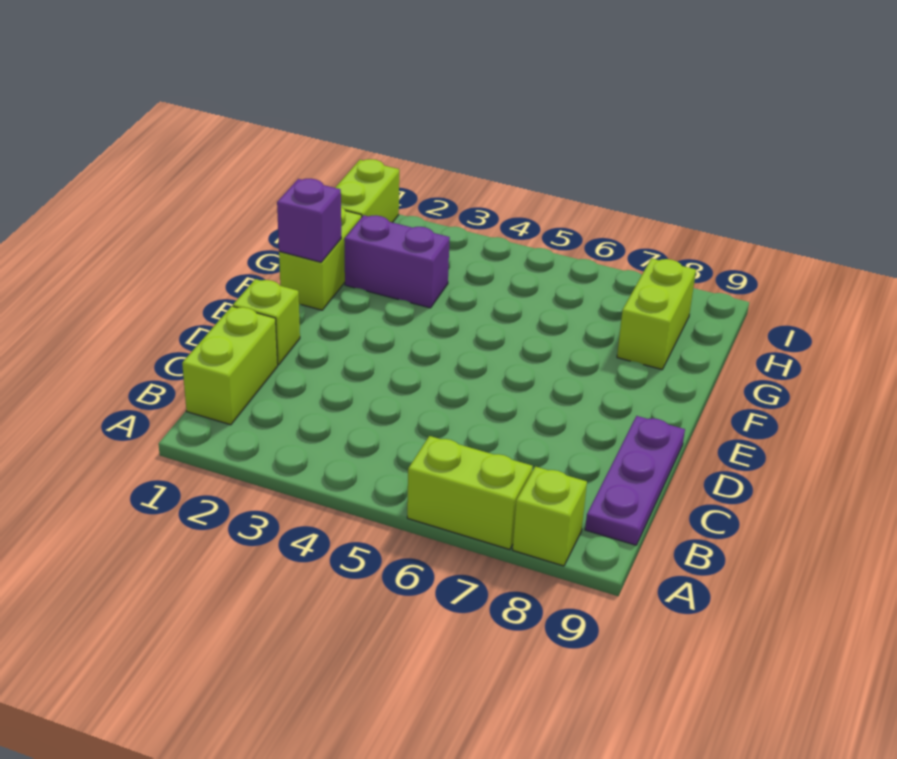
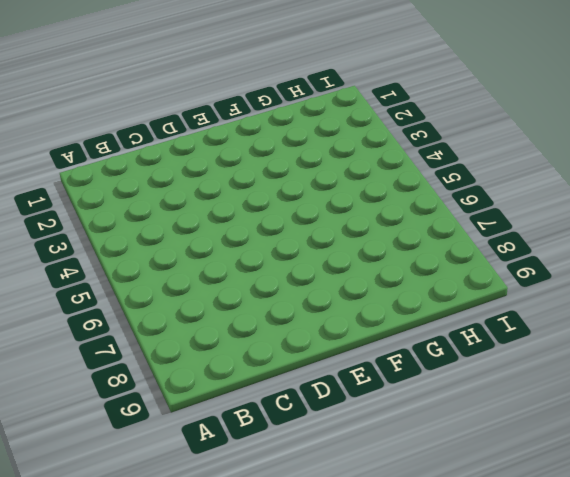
none -> lime brick A6:A7 level 1
none -> lime brick A8 level 1

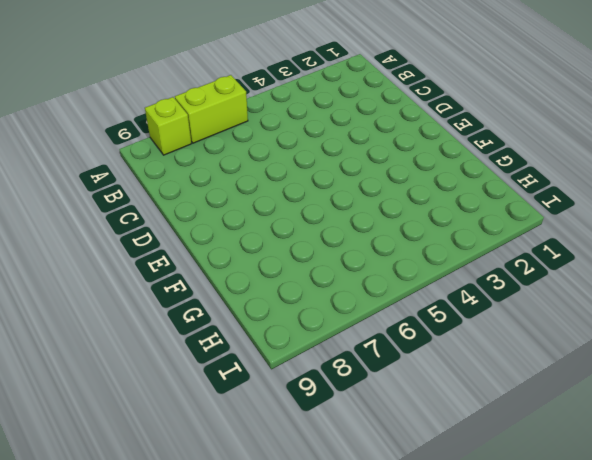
none -> lime brick B1:C1 level 1
none -> purple plate B9:D9 level 1

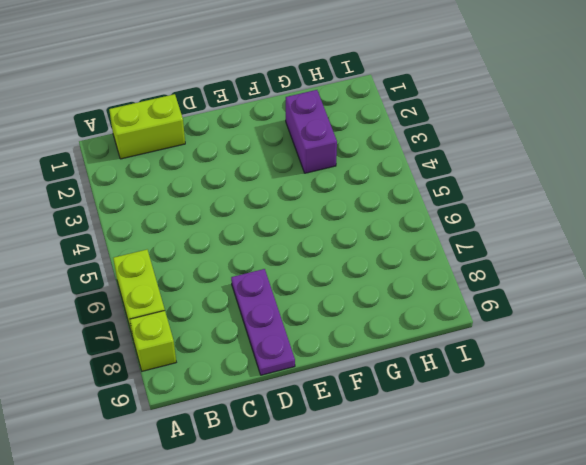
purple plate D7:D9 level 1 -> purple plate B9:D9 level 1
none -> lime brick D1 level 1
none -> lime brick F1:G1 level 1

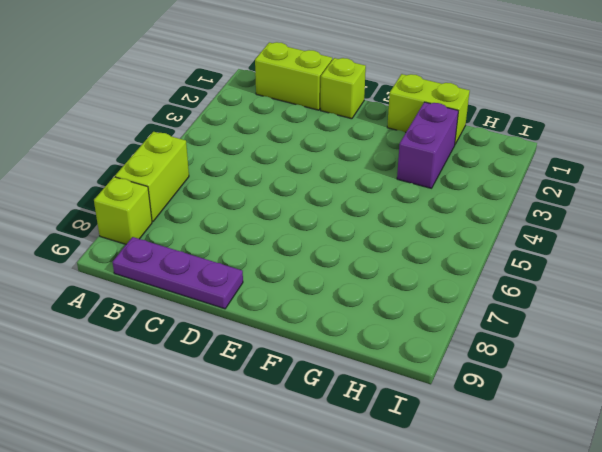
none -> lime brick G8:H8 level 1
none -> lime brick H1:I1 level 1

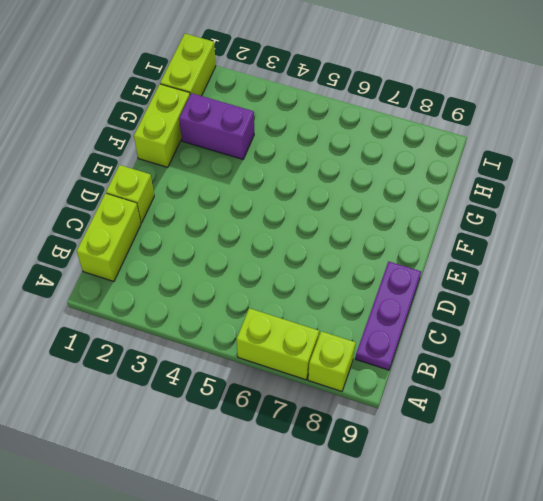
none -> lime brick G8:H8 level 1
none -> purple brick F1 level 2

